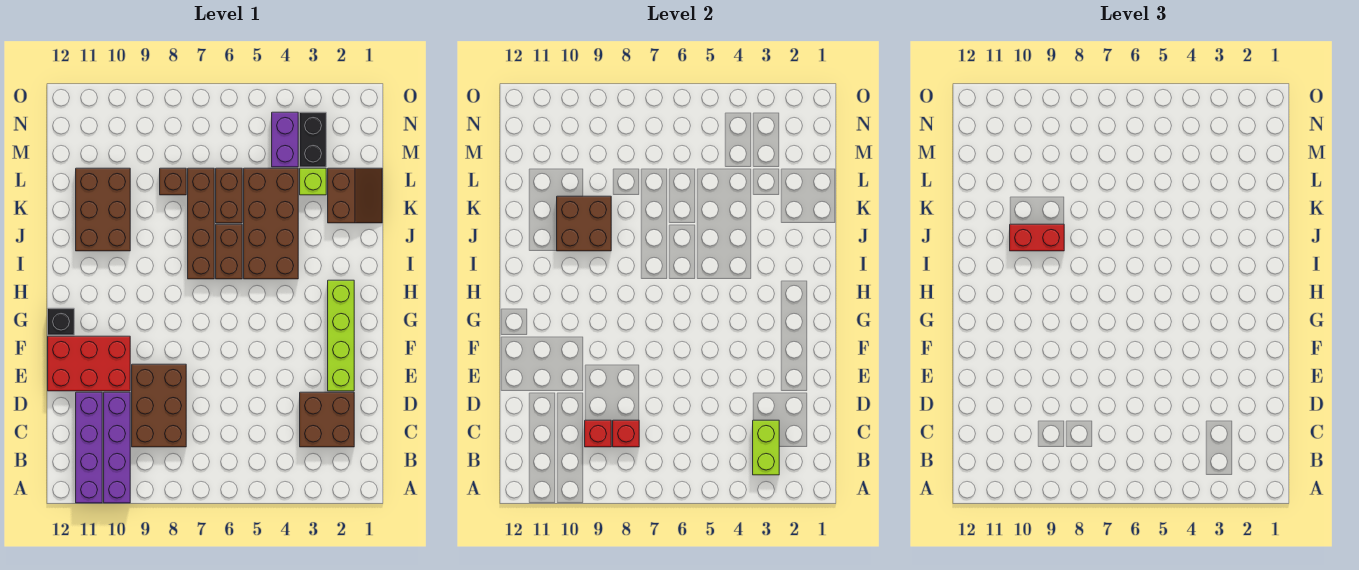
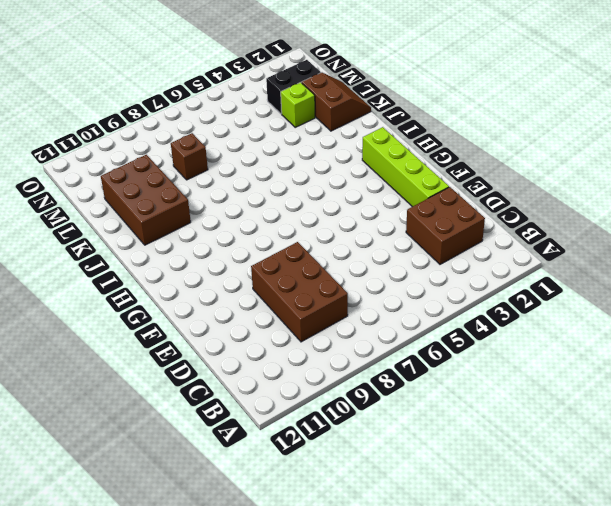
black brick M2:M3 level 1 -> black brick M3:N3 level 1
none -> purple brick A10:D10 level 1
none -> purple brick A11:D11 level 1
none -> red brick E10:F12 level 1

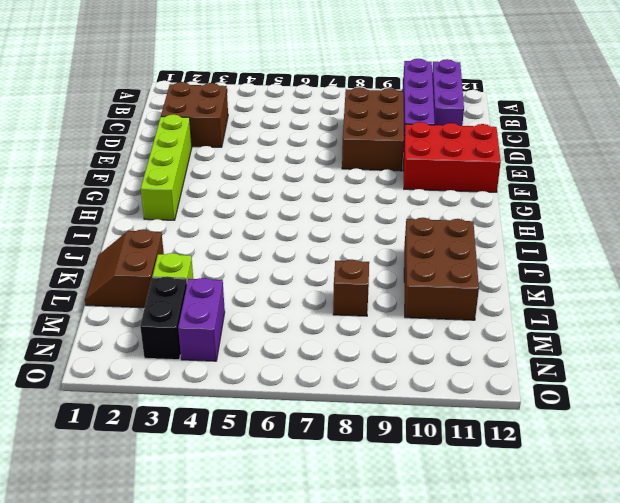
purple brick A11:C11 level 1 -> purple brick A11:D11 level 1
none -> black brick G12 level 1
none -> brown brick I4:L5 level 1
none -> brown brick I6:J6 level 1

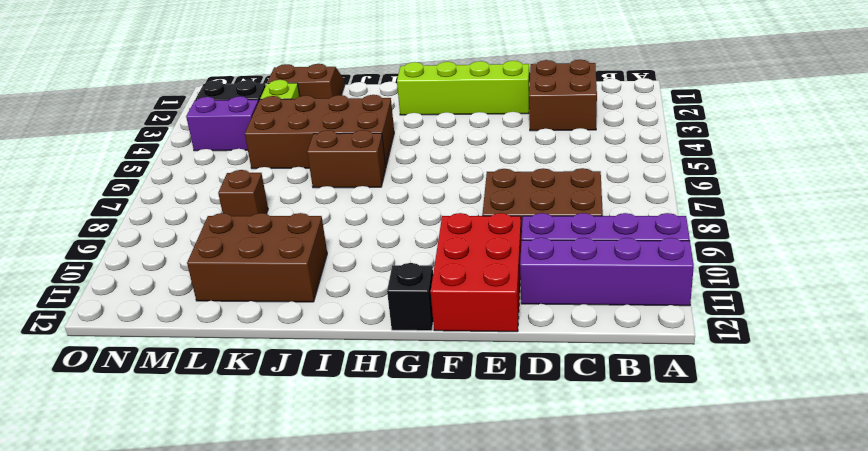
none -> brown brick I7:L7 level 1
none -> brown brick K6:L6 level 1
none -> lime brick B3:C3 level 2

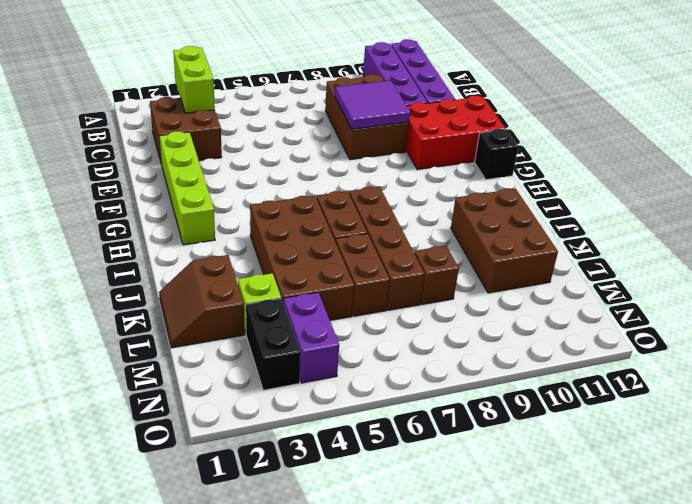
purple tile D8:E9 level 2 -> none
none -> red brick C8 level 2
none -> red brick C9 level 2
none -> brown brick J9:K10 level 2

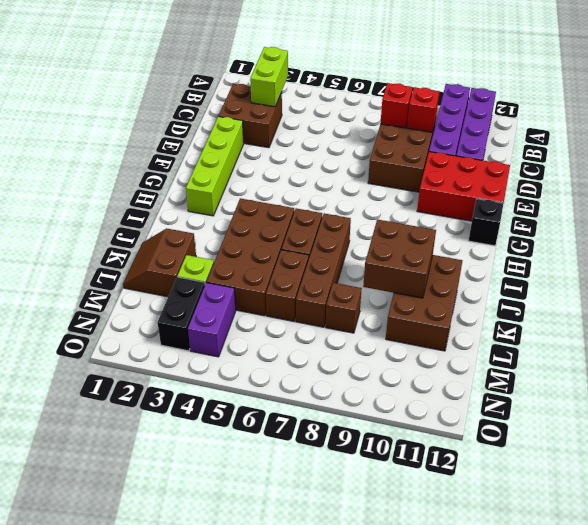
none -> red brick J9:J10 level 3

